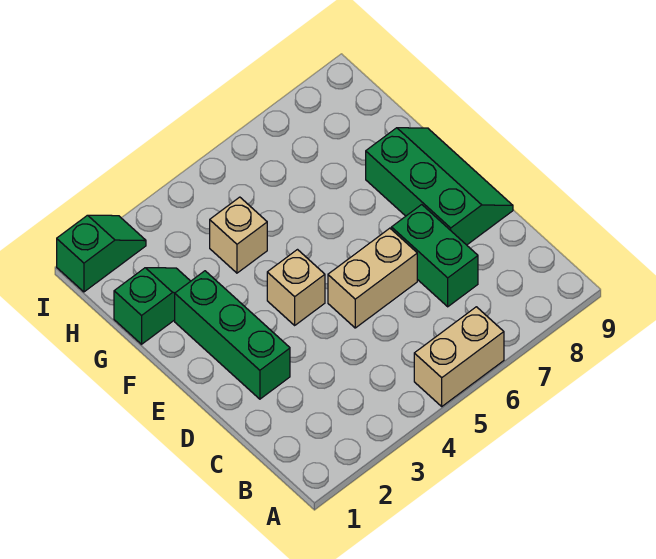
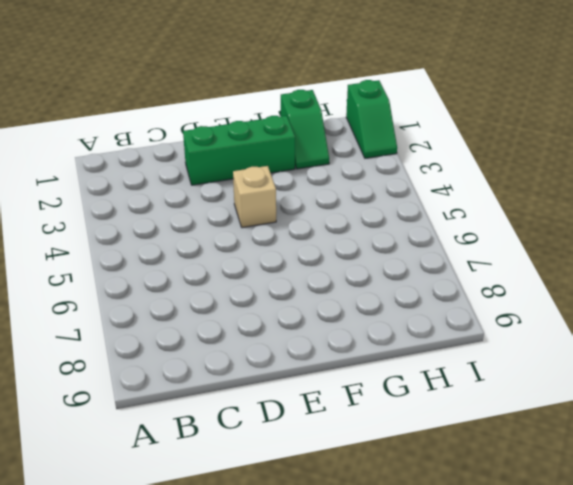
none -> tan brick A5:A6 level 1
none -> green brick C7:D7 level 1

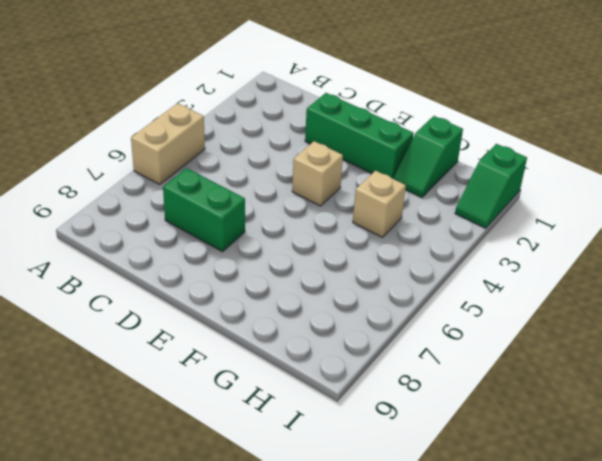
none -> tan brick D5:D6 level 1
none -> green slope D8:F9 level 1 top 8

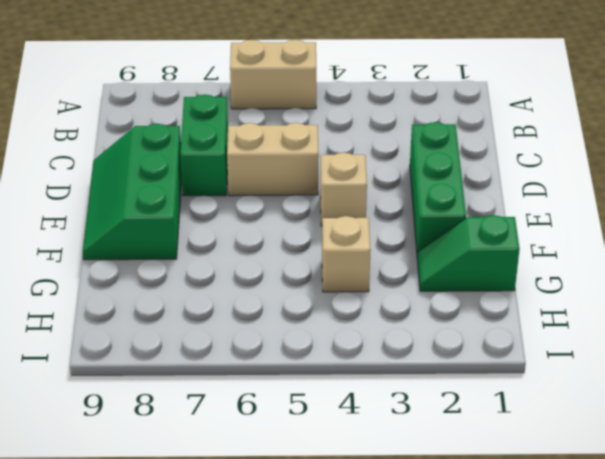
none -> green slope I1:I2 level 1 top 1

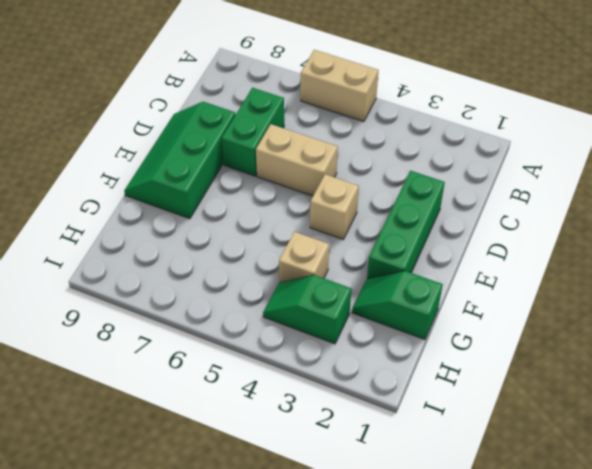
green slope H3:H4 level 1 top 3 -> green slope I1:I2 level 1 top 1

